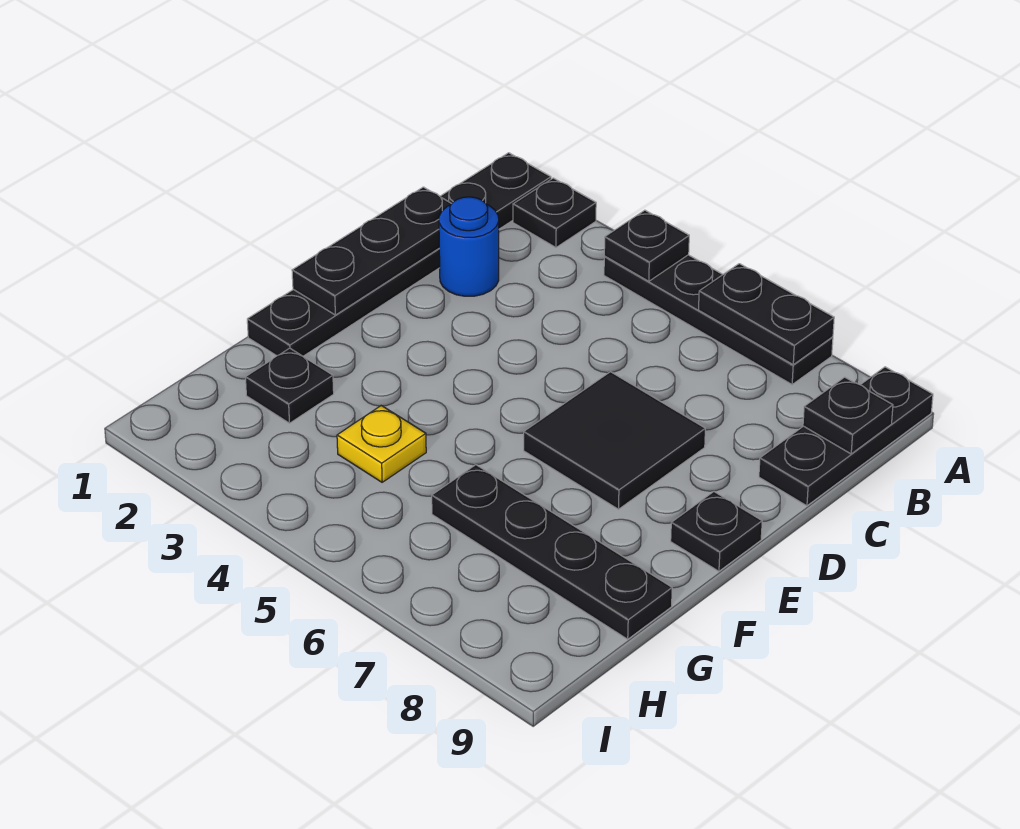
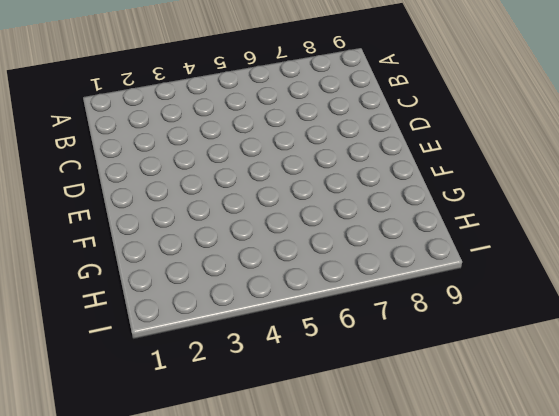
none -> black plate A1:F1 level 1
none -> black plate A2 level 1
none -> black plate A4:A7 level 1

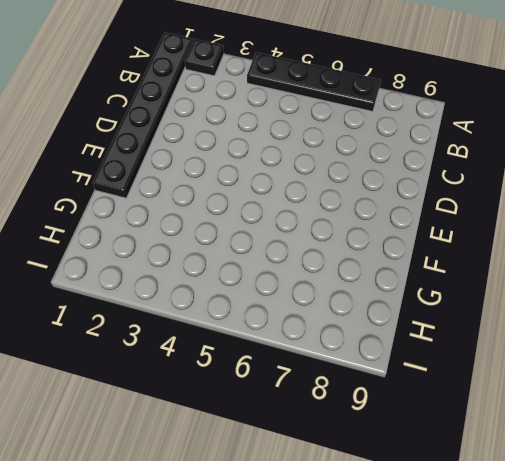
none -> black plate A9:C9 level 1
none -> blue round brick C2 level 1
none -> black tile D6:E7 level 1

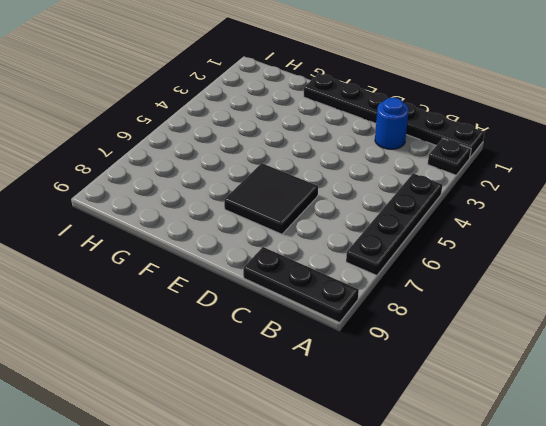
none -> black plate E9 level 1
none -> black plate G2 level 1
none -> yellow plate G4 level 1

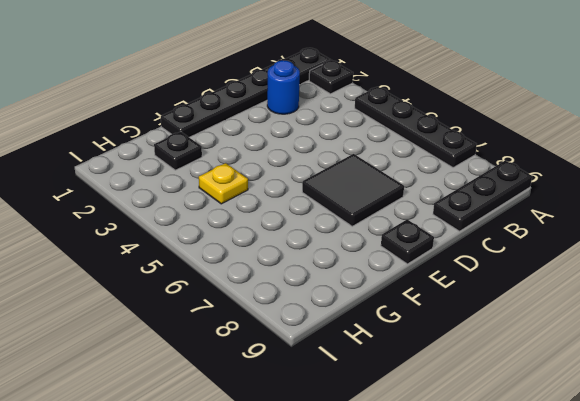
none -> black plate G6:G9 level 1
none -> black plate A4 level 2
none -> black plate A6:A7 level 2

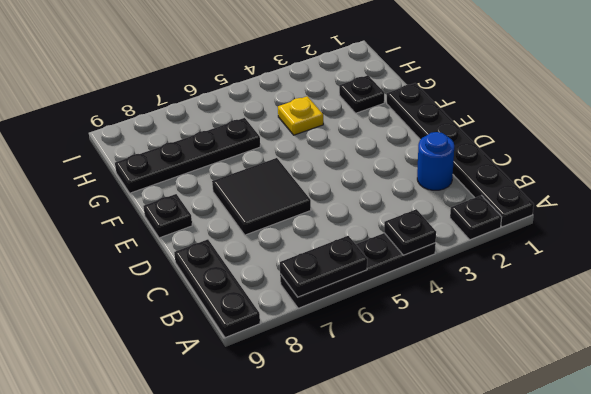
none -> black plate B9 level 2
none -> black plate C1:E1 level 2

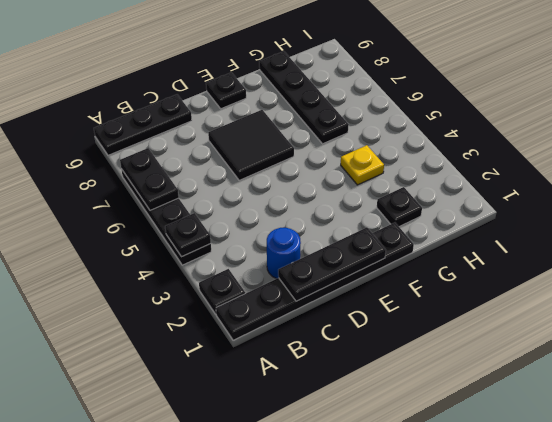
none -> black plate B9 level 2

